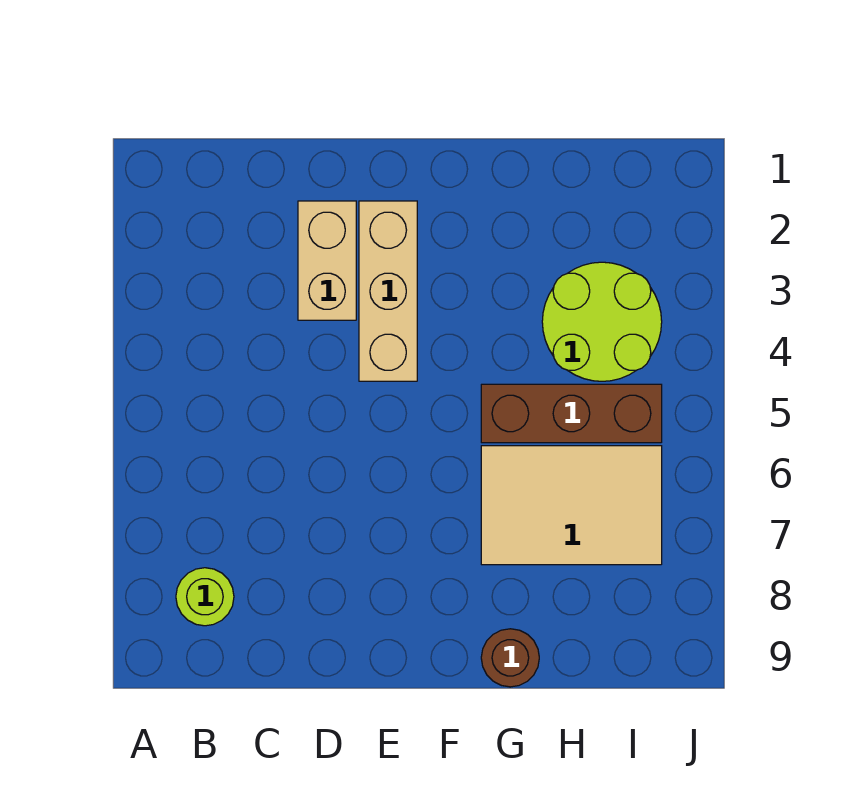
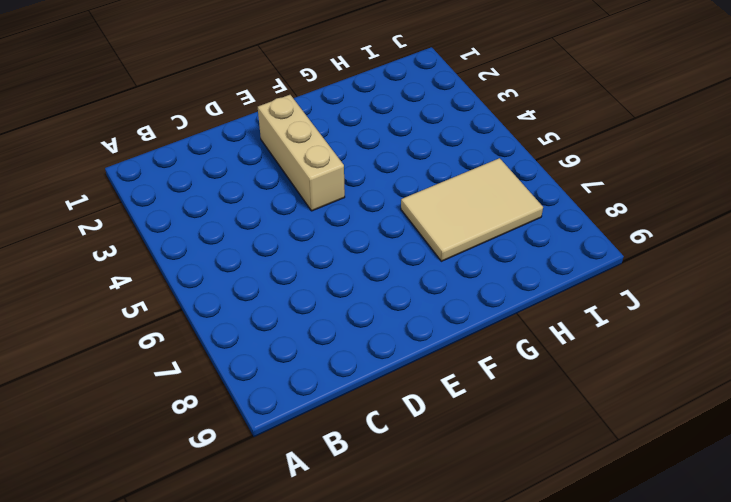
none -> lime round brick B8 level 1
none -> tan brick D2:D3 level 1

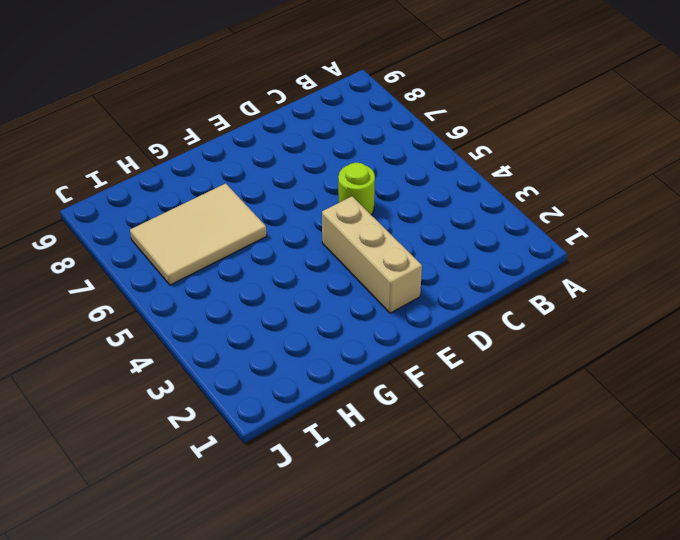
lime round brick D5 level 1 -> lime round brick B8 level 1
none -> tan brick D2:D3 level 1
none -> brown brick G5:I5 level 1

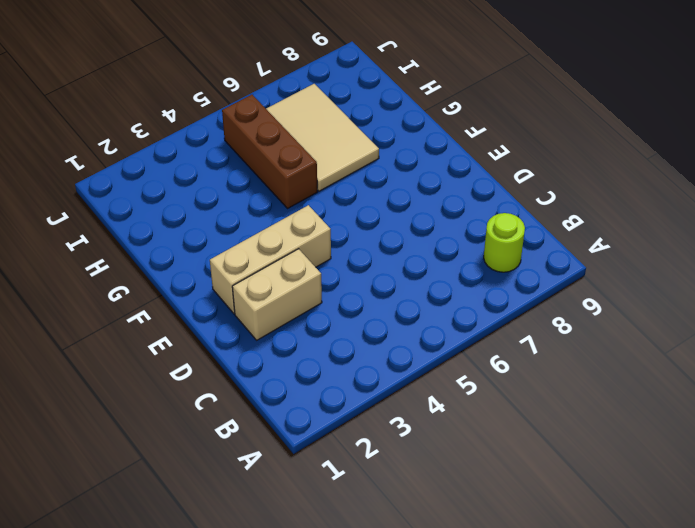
none -> brown round brick G9 level 1
none -> lime round brick H3:I4 level 1

